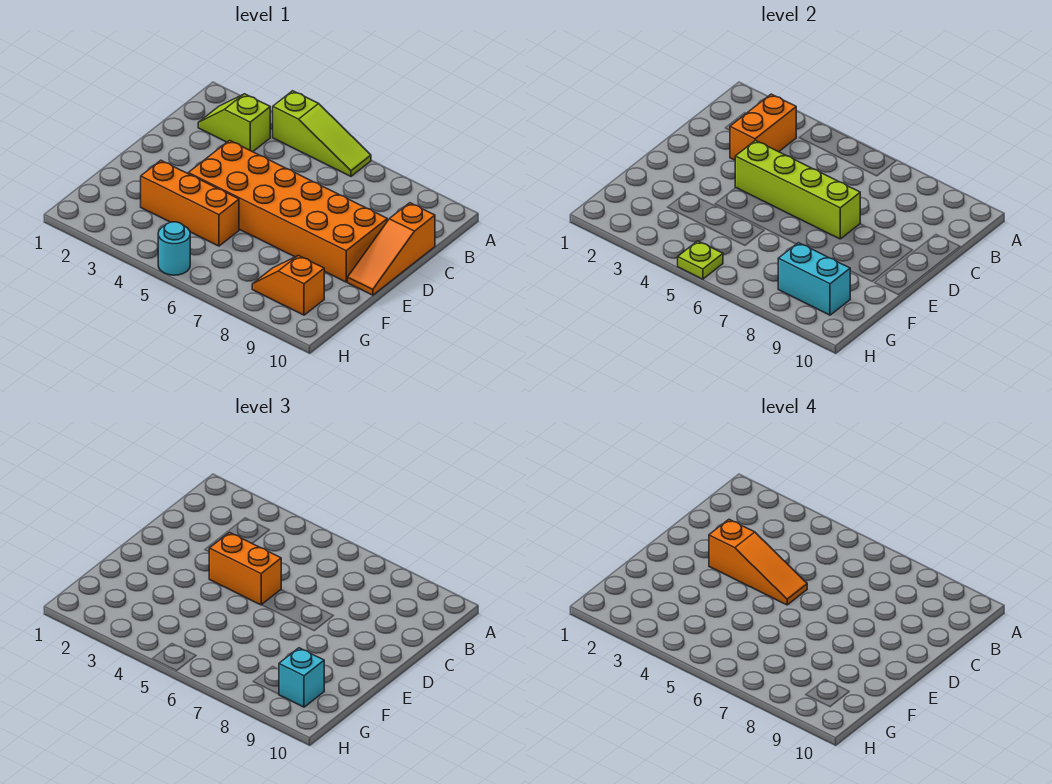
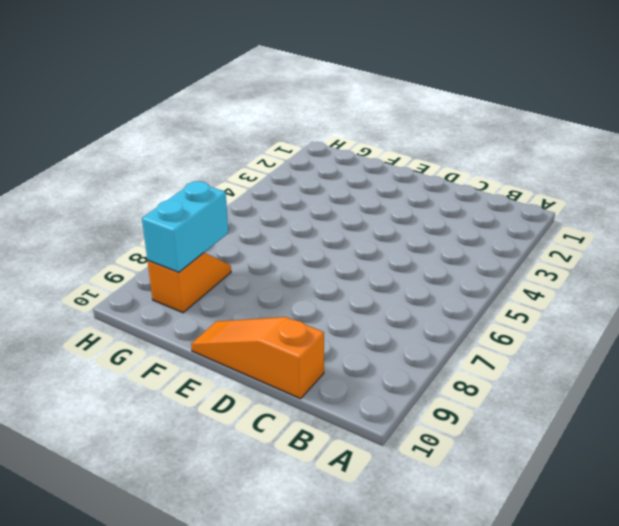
none -> lime slope A4:A6 level 1 top 4
none -> lime slope B2:B3 level 1 top 3
none -> orange brick D4:E9 level 1

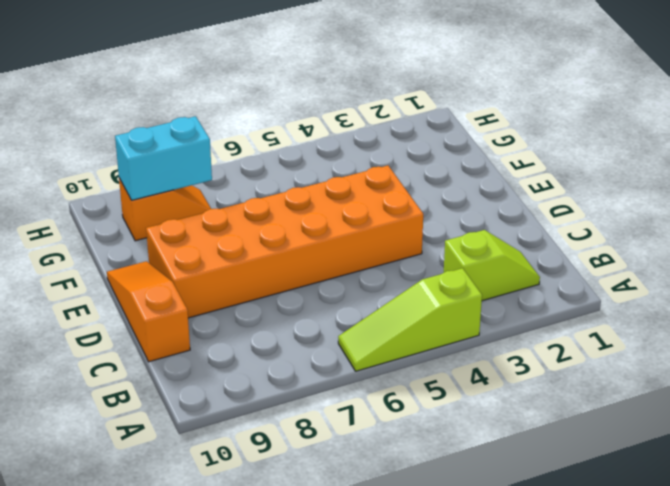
none -> orange brick F3:F5 level 1
none -> cyan round brick H5 level 1
none -> orange brick B3:C3 level 2

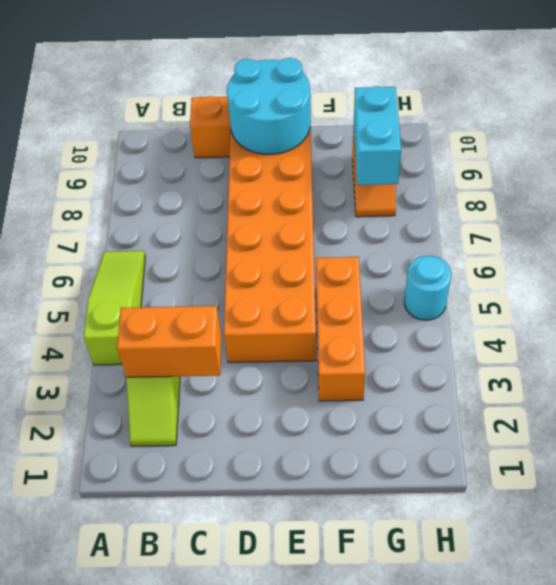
cyan round brick D9:E10 level 2 -> none
none -> lime brick D4:D7 level 2
none -> lime plate H5 level 2
none -> orange brick D4:D5 level 3

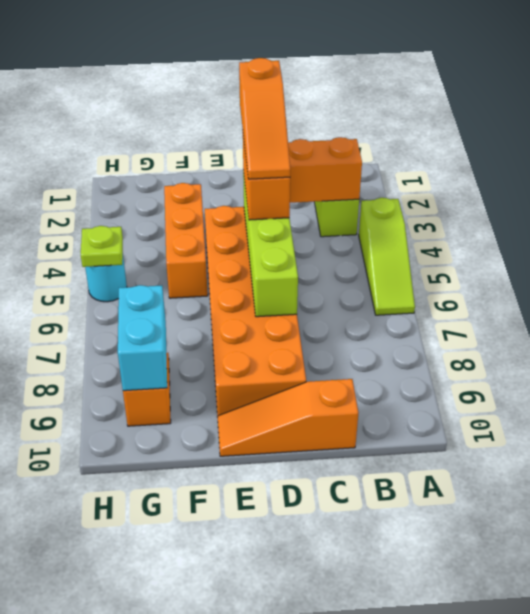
none -> cyan brick G9 level 3

